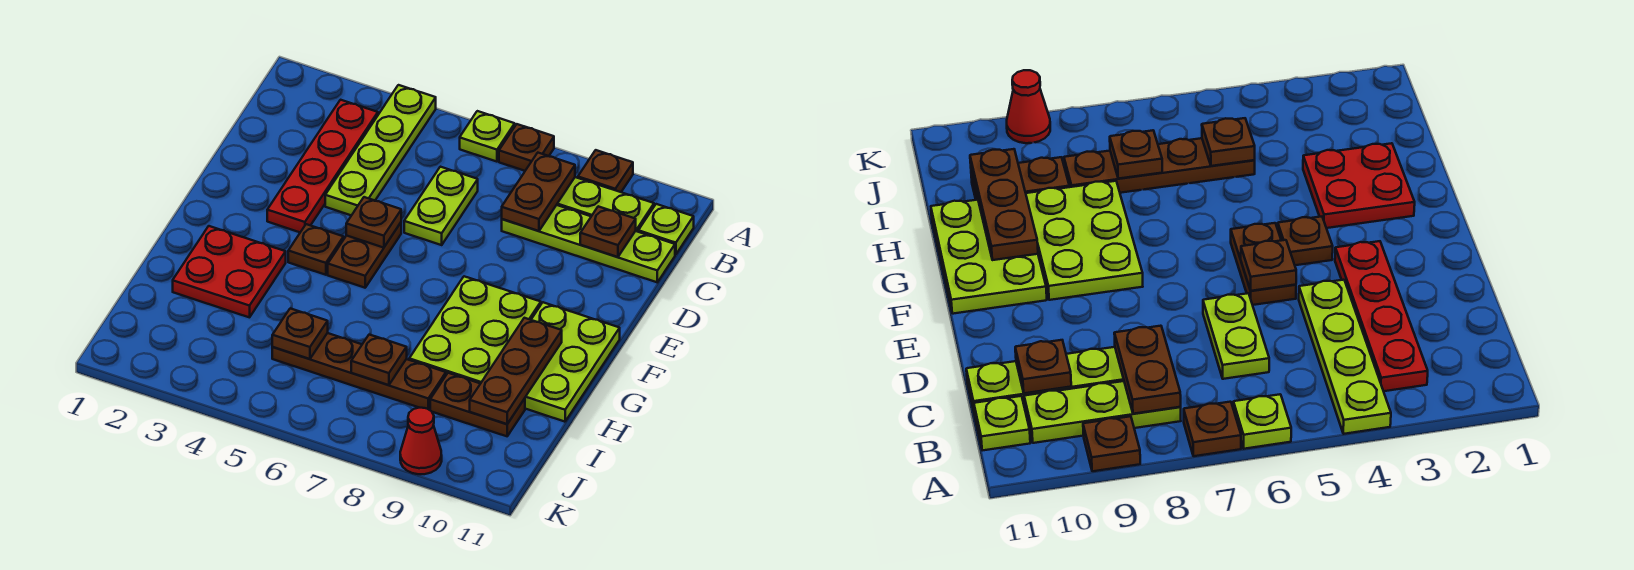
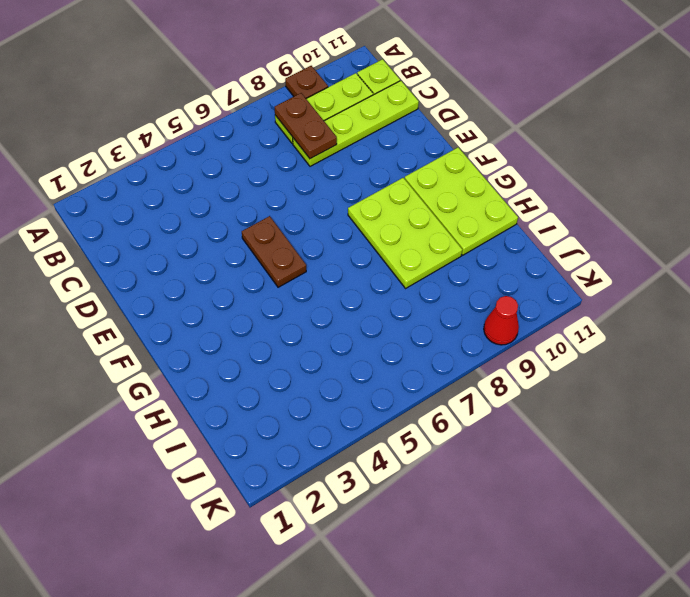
none -> lime plate A4:D4 level 1
none -> lime plate A6 level 1
none -> brown plate A7 level 1

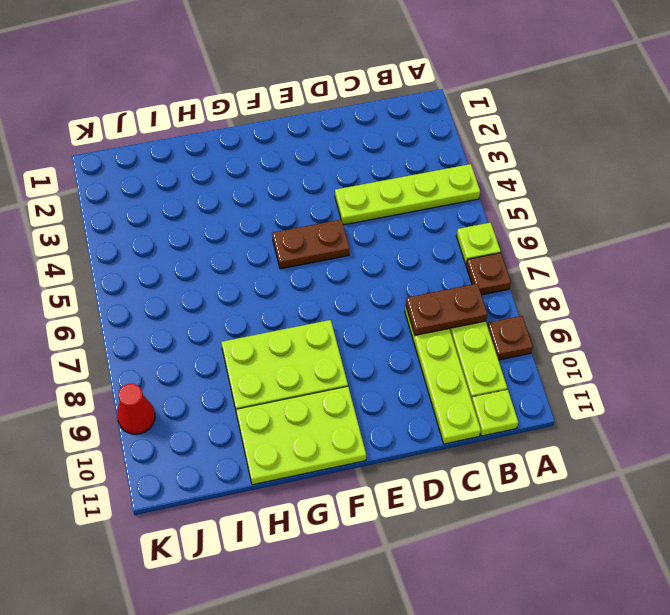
none -> red plate B3:E3 level 1
none -> lime plate C6:D6 level 1
none -> brown plate F4 level 1

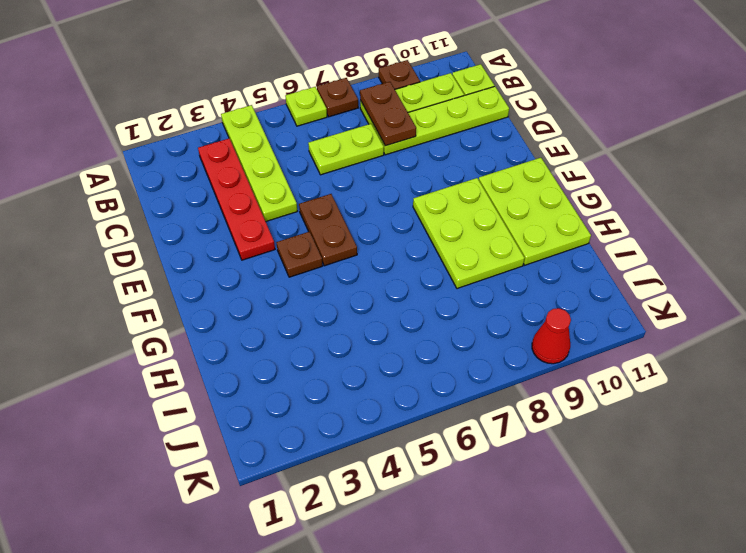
lime plate C6:C7 level 1 -> lime plate C6:D6 level 1
none -> red plate G2:H3 level 1
none -> brown plate I5:I8 level 1
none -> brown plate I9:I10 level 1

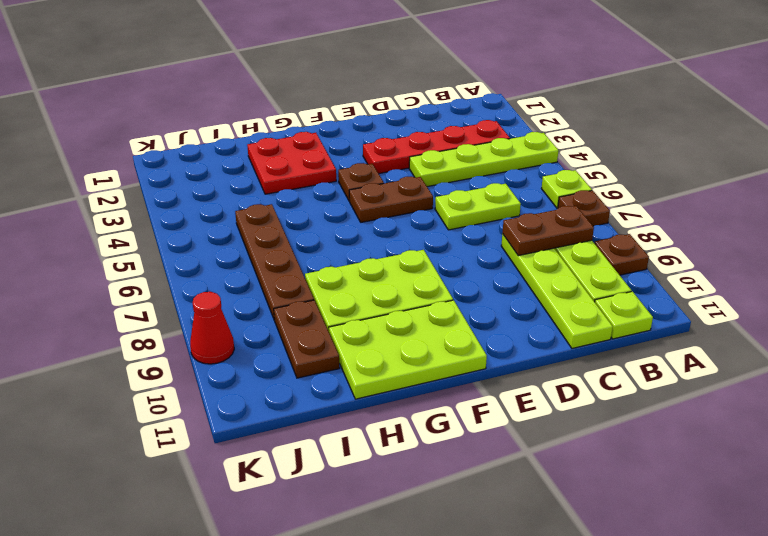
none -> brown plate C10 level 2
none -> brown plate E5 level 2
none -> brown plate G10:I10 level 2

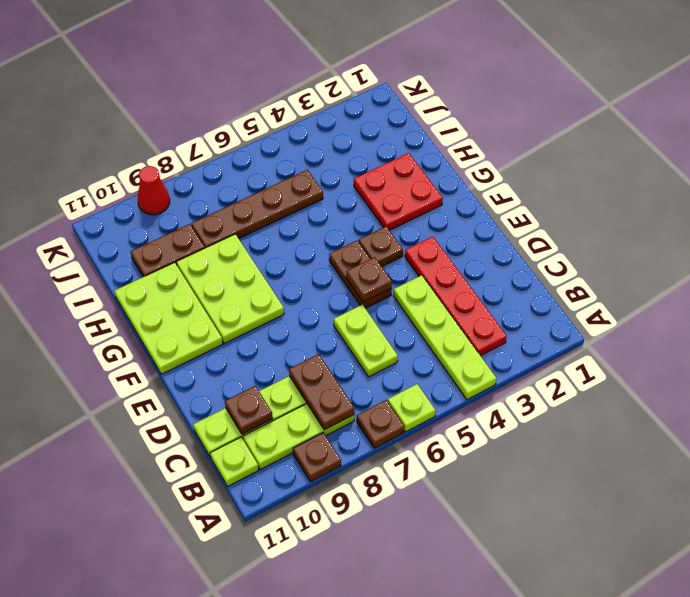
none -> brown plate G10:I10 level 2
none -> brown plate I5 level 2
none -> brown plate I7 level 2

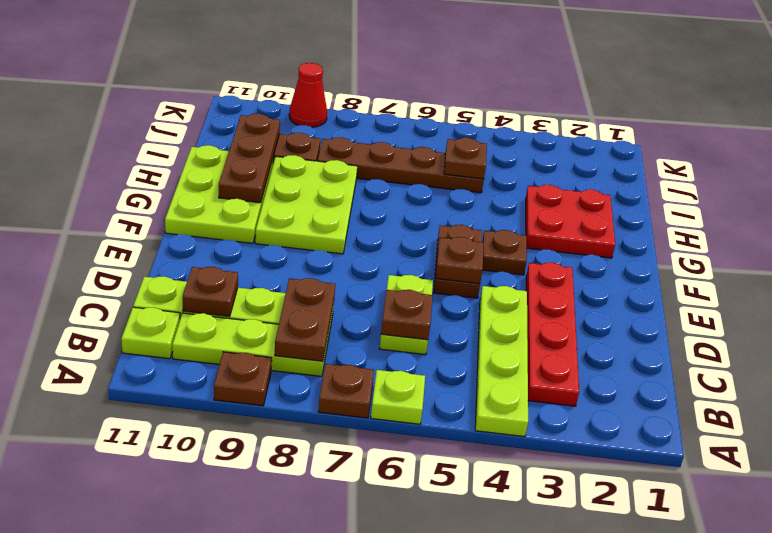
brown plate C6 level 2 -> brown plate I7 level 2

